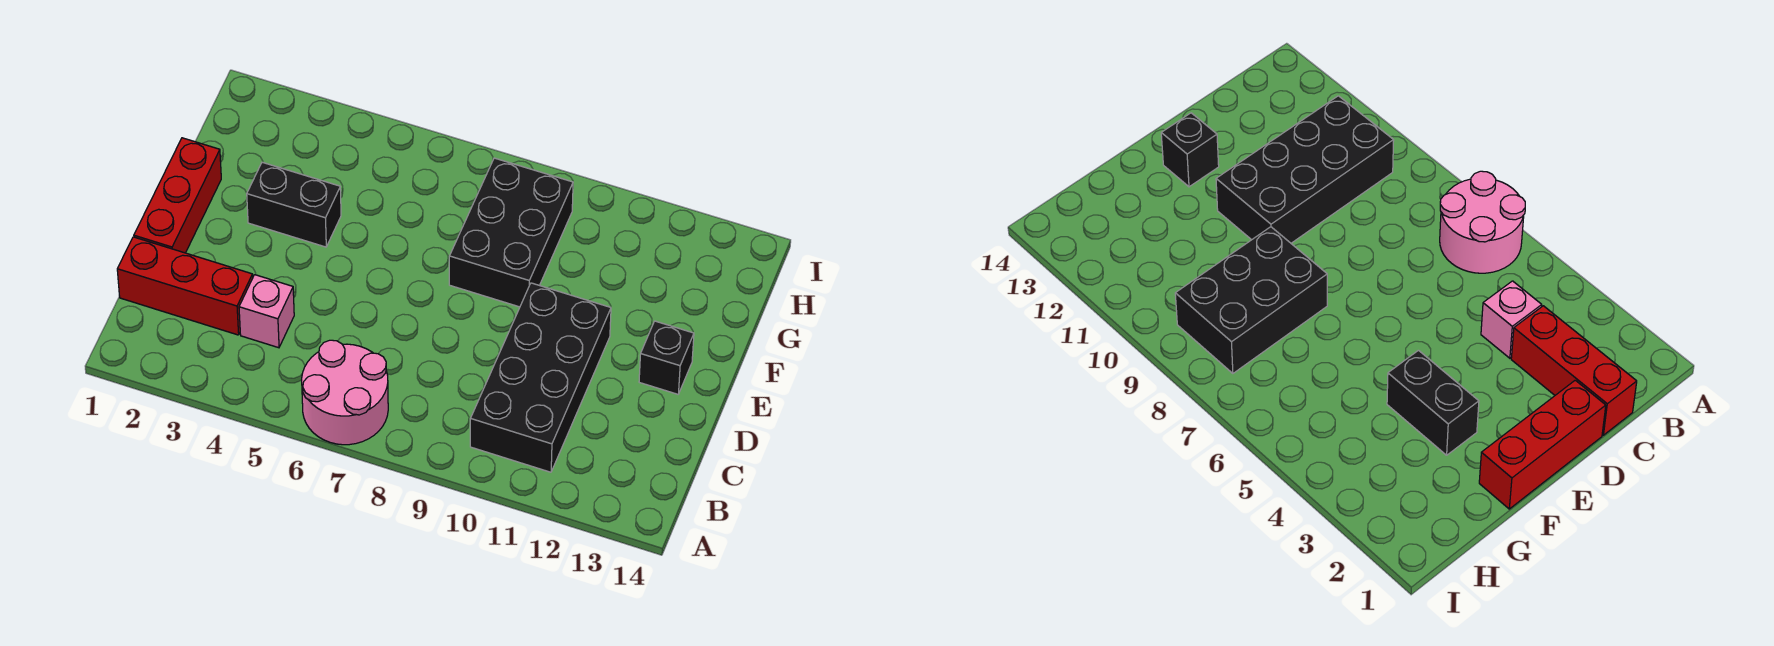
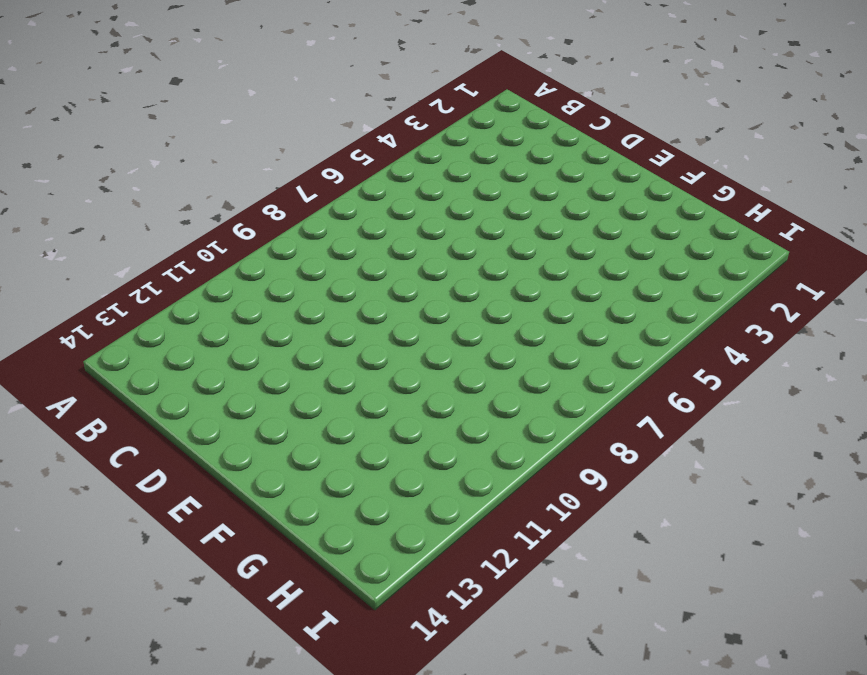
none -> pink round brick A6:B7 level 1
none -> black brick B10:E11 level 1

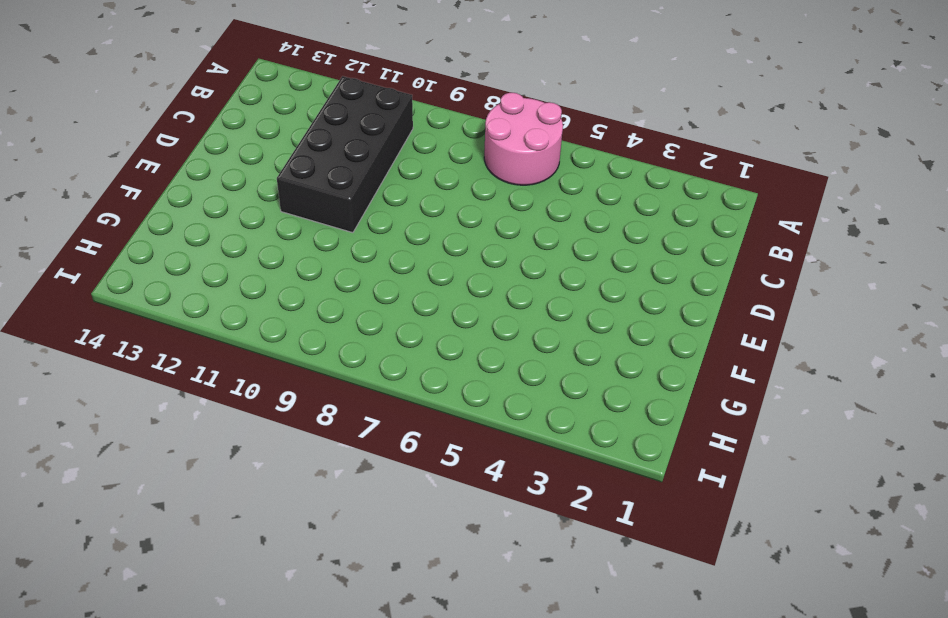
none -> red brick C1:C3 level 1
none -> pink brick C4 level 1

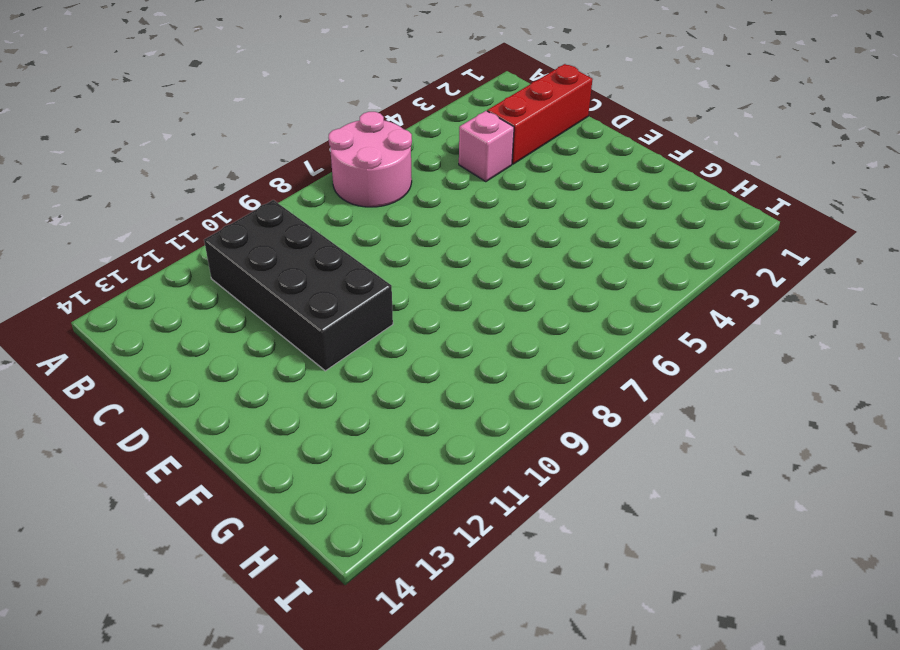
none -> red brick D1:F1 level 1
none -> black brick E13 level 1

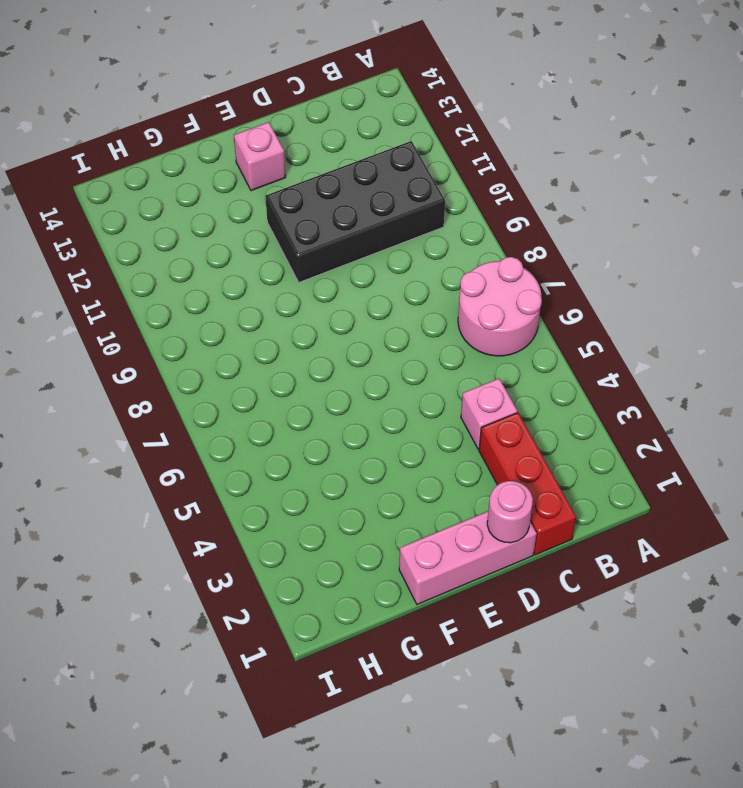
pink brick D1:F1 level 1 -> red brick D1:F1 level 1
pink round brick D1 level 2 -> none
pink brick E13 level 1 -> black brick E13 level 1
none -> black brick F3:F4 level 1
none -> black brick F8:H9 level 1

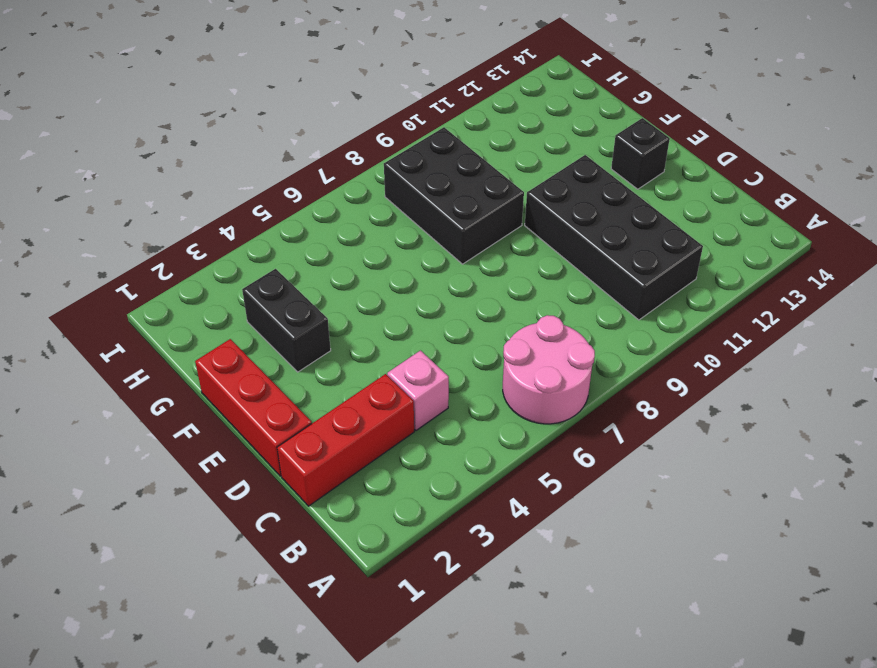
black brick F3:G3 level 1 -> black brick F3:F4 level 1

